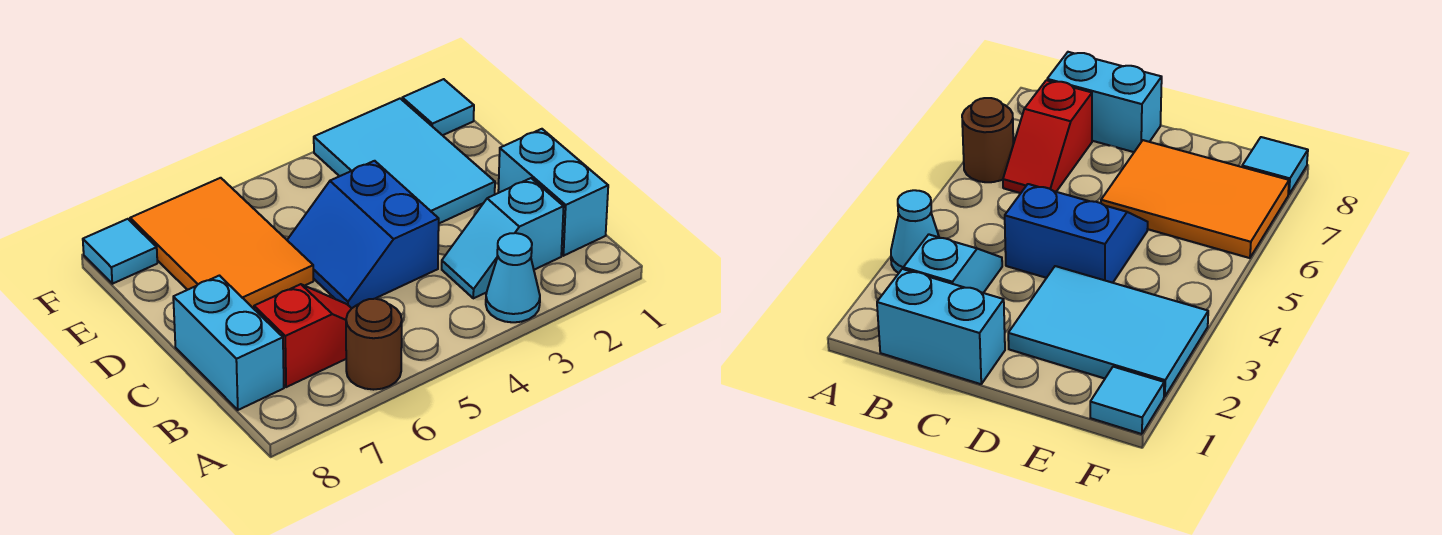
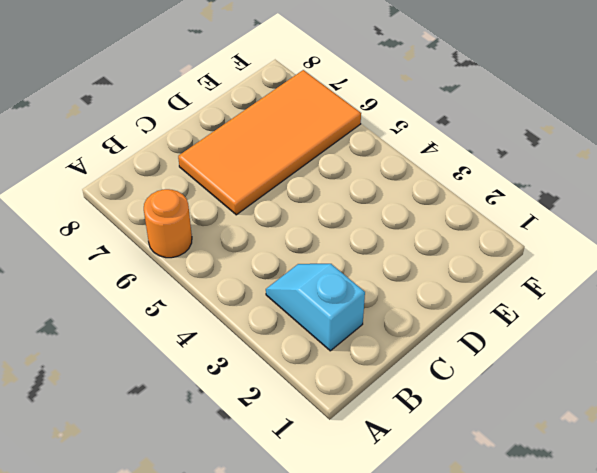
orange round brick A6 level 1 -> brown round brick A6 level 1
orange tile C6:F7 level 1 -> orange tile D6:F7 level 1
none -> cyan cone A3 level 1
none -> cyan brick B1:C1 level 1

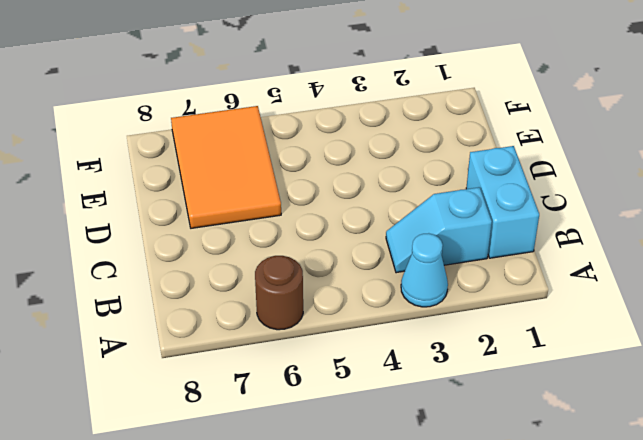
none -> red slope B6:B7 level 1 top 7
none -> cyan brick B8:C8 level 1

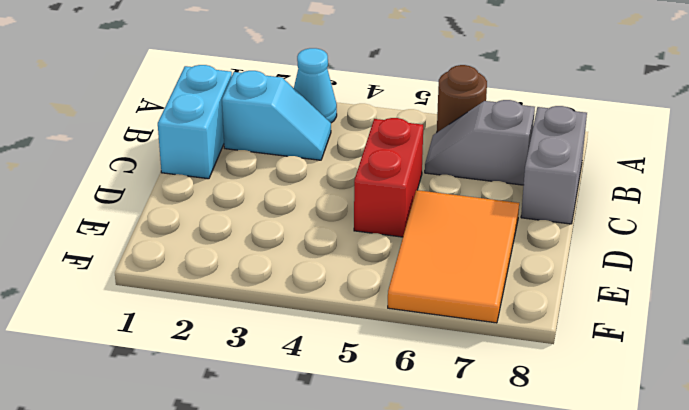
grey slope B6:B7 level 1 top 7 -> red slope B6:B7 level 1 top 7
grey brick B8:C8 level 1 -> cyan brick B8:C8 level 1
red brick C5:D5 level 1 -> blue slope C4:D5 level 1 top 4
none -> cyan tile D2:F3 level 1
none -> cyan tile F1 level 1

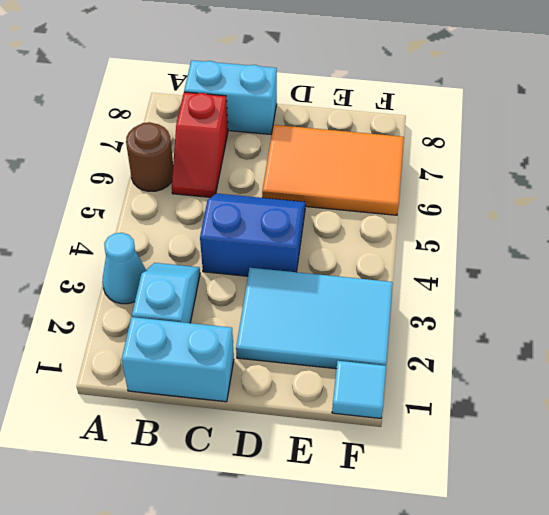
none -> cyan tile F8 level 1

